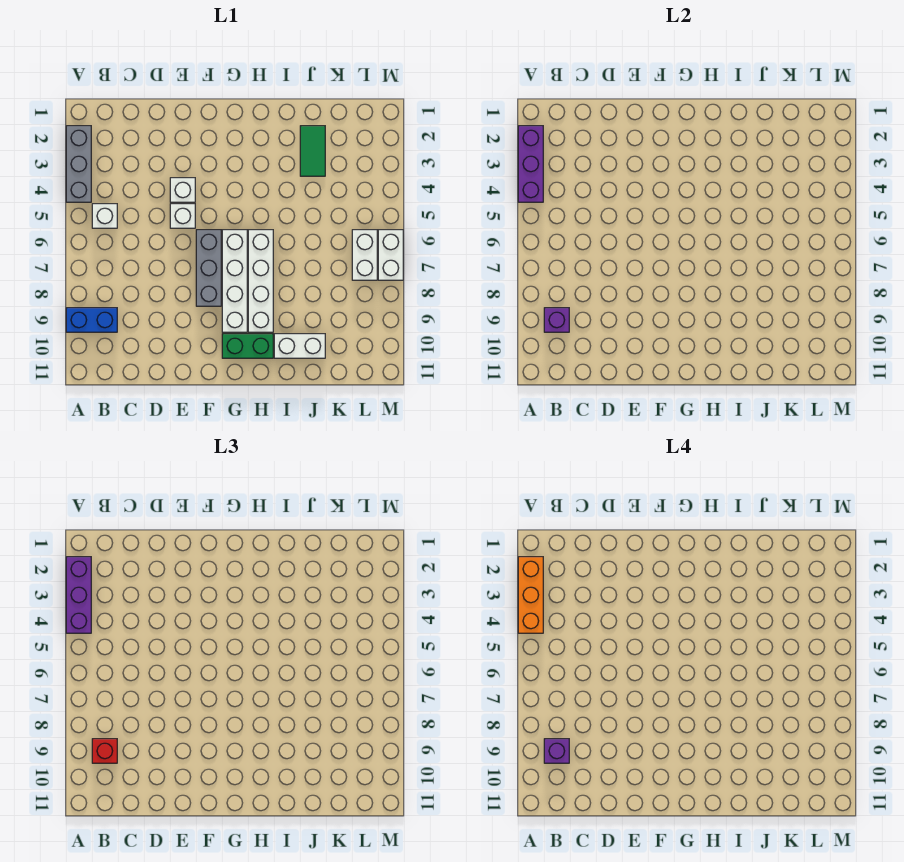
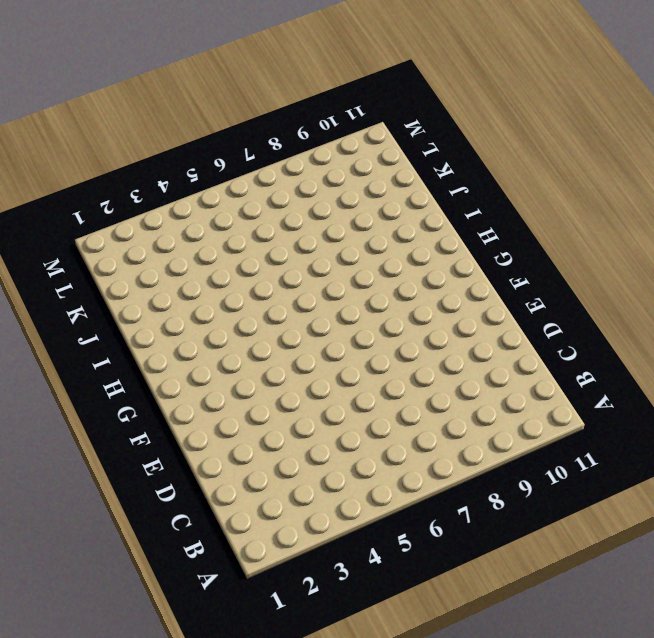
none -> grey brick A2:A4 level 1
none -> blue brick A9:B9 level 1
none -> white brick B5 level 1

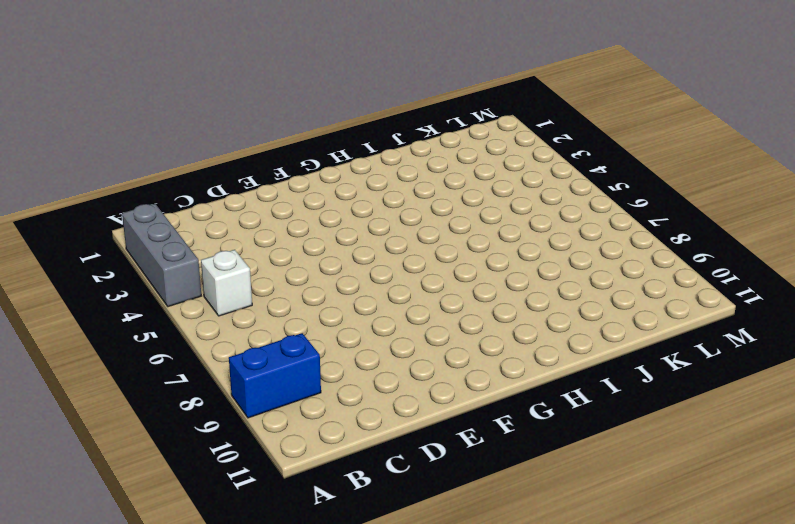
none -> white brick E4 level 1
none -> white brick E5 level 1
none -> grey brick F6:F8 level 1

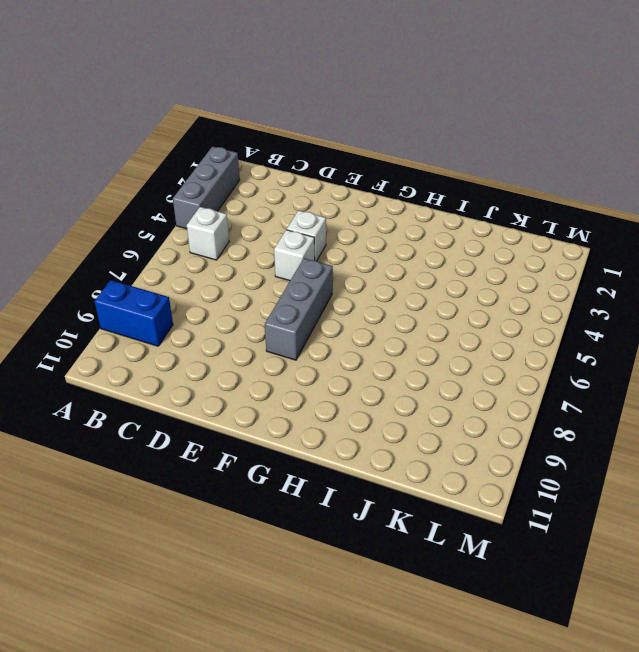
none -> white brick G6:G9 level 1
none -> green brick G10:H10 level 1
none -> white brick H6:H9 level 1

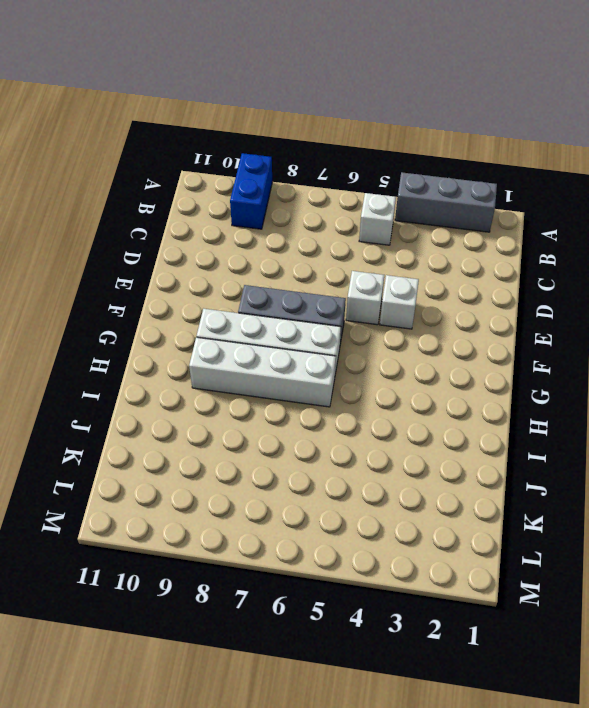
none -> green brick G10:H10 level 1
none -> white brick I10:J10 level 1
none -> green tile J2:J3 level 1

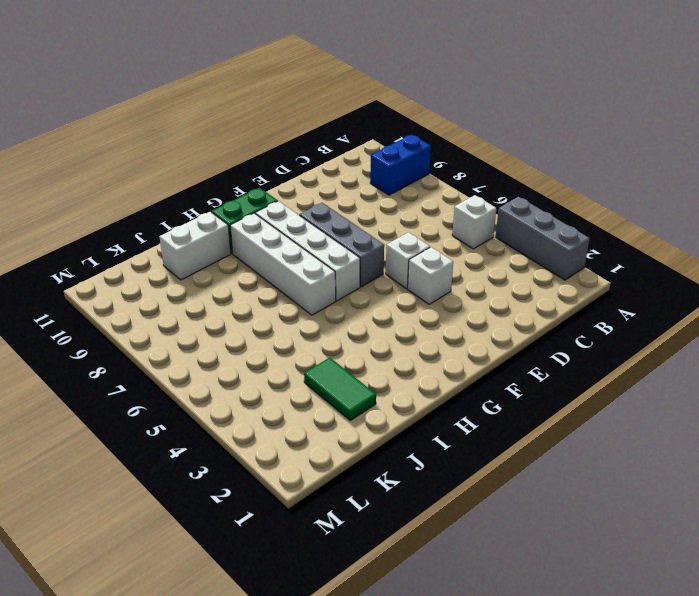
none -> white brick L6:L7 level 1
none -> white brick M6:M7 level 1
none -> purple brick A2:A4 level 2

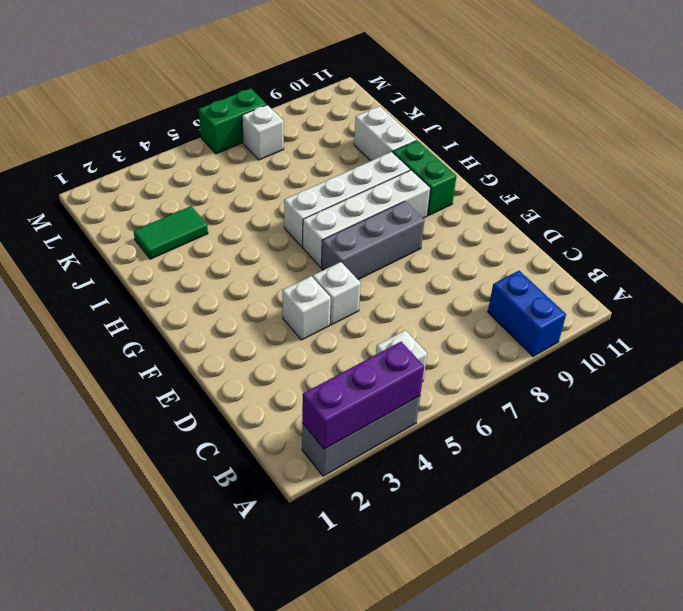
white brick L7 level 1 -> white brick L6:L7 level 1
green brick M6:M7 level 1 -> white brick M6:M7 level 1
none -> purple brick B9 level 2
none -> purple brick A2:A4 level 3
none -> red brick B9 level 3

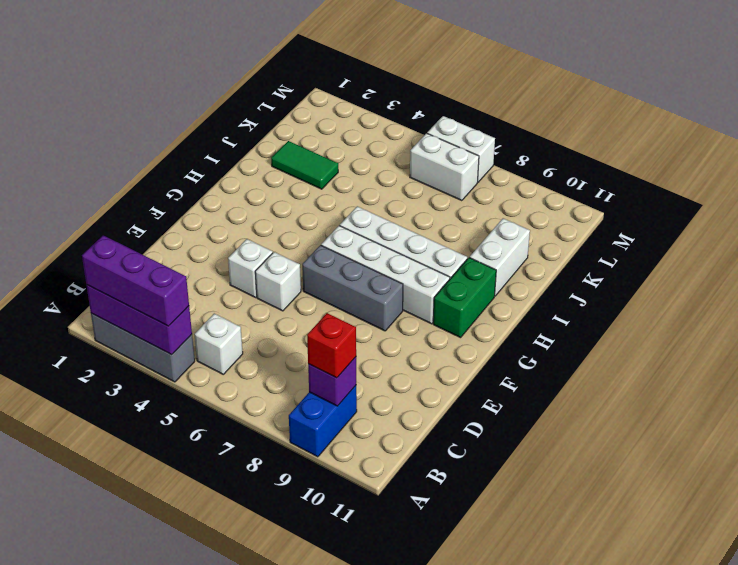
none -> orange brick A2:A4 level 4
none -> purple brick B9 level 4

